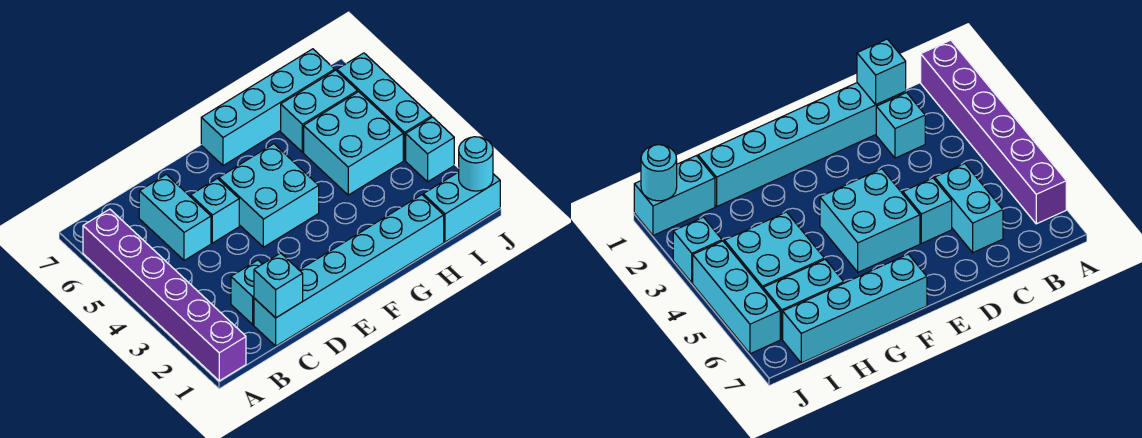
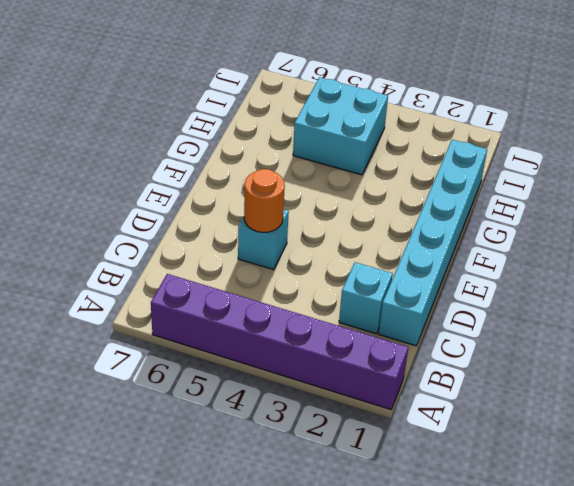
orange round brick D5 level 2 -> none
none -> cyan brick C5:C6 level 1
none -> cyan brick E4:F5 level 1
none -> cyan brick F7:I7 level 1

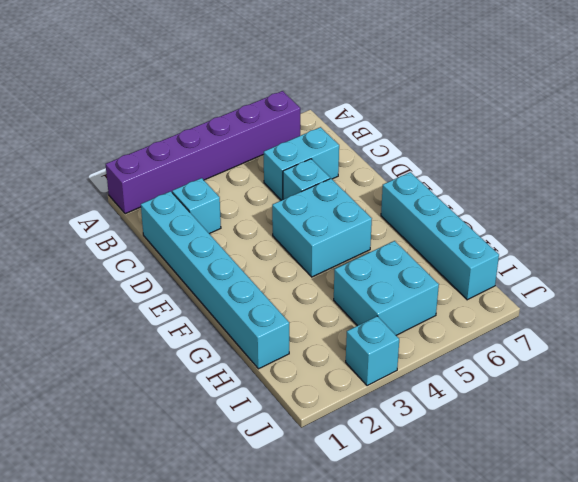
none -> cyan brick H6:I6 level 1
none -> cyan brick I1:J1 level 1
none -> cyan brick J4:J6 level 1

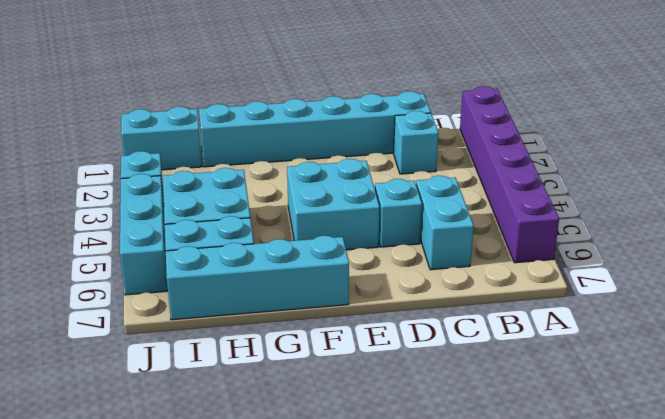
none -> cyan brick C1 level 2
none -> cyan round brick J1 level 2

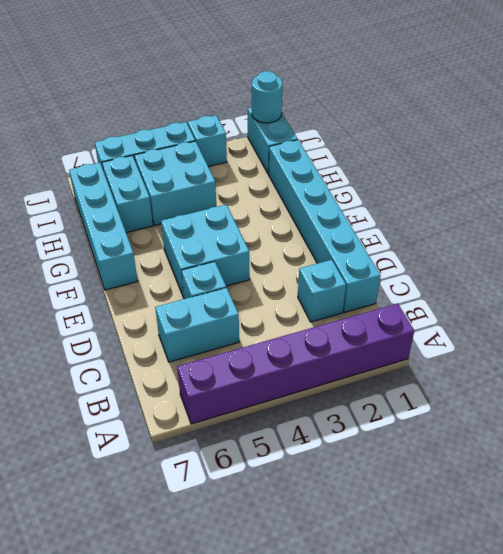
none -> cyan brick C1 level 2

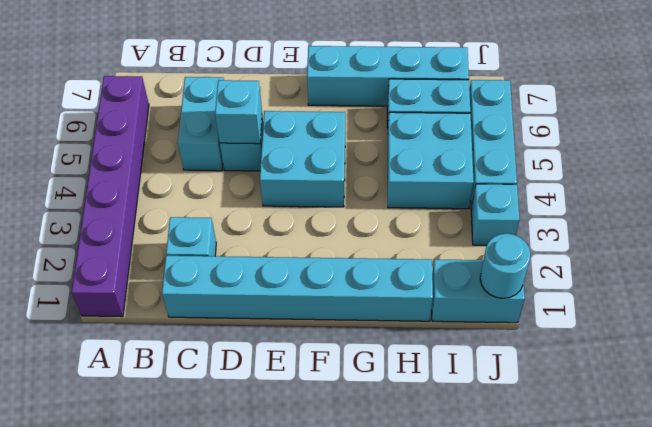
cyan brick D5 level 2 -> cyan brick C1 level 2

